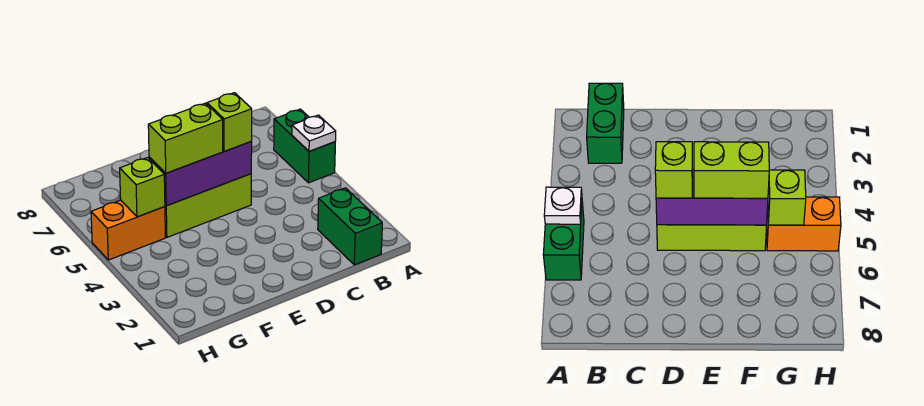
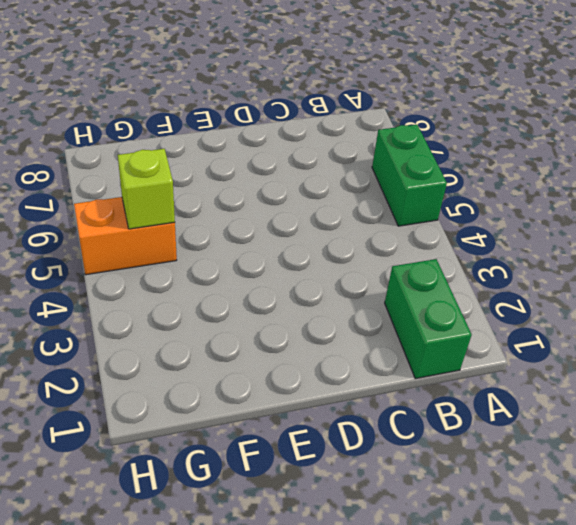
none -> lime brick D5:F5 level 1
none -> white plate A5 level 2

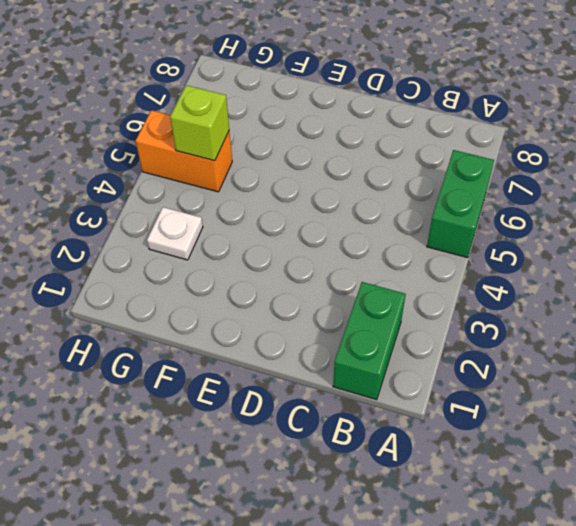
white plate G3 level 1 -> white plate A5 level 2
none -> lime brick D5:F5 level 1
none -> purple brick D5:F5 level 2

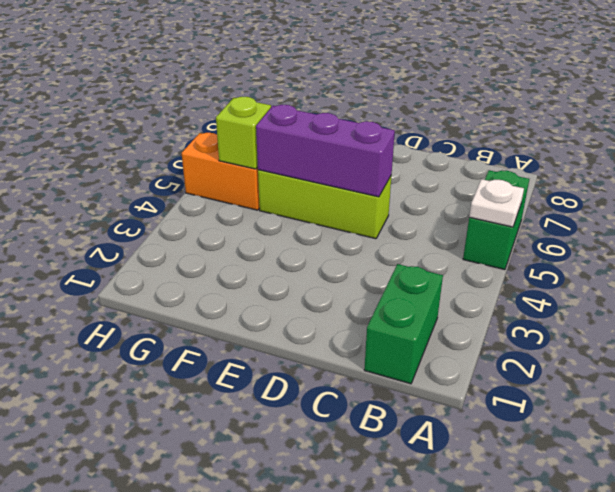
none -> lime brick D5 level 3
none -> lime brick E5:F5 level 3

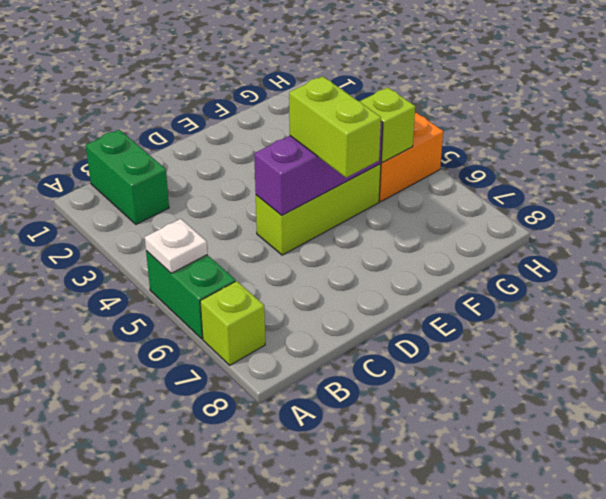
lime brick A7 level 1 -> lime brick D5 level 3
lime brick E5:E6 level 3 -> lime brick E5:F5 level 3

